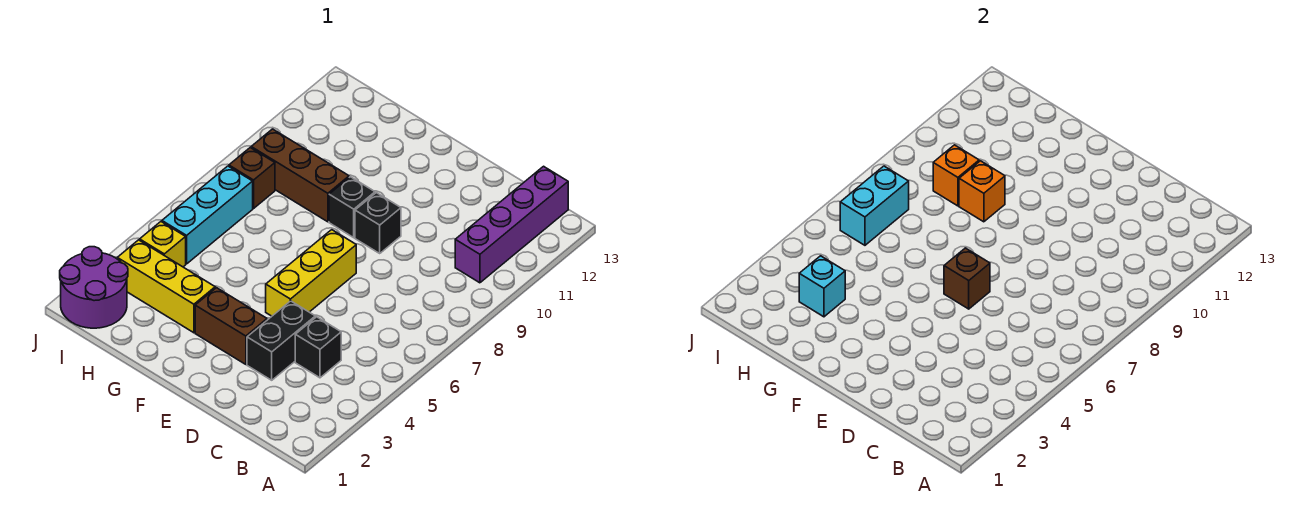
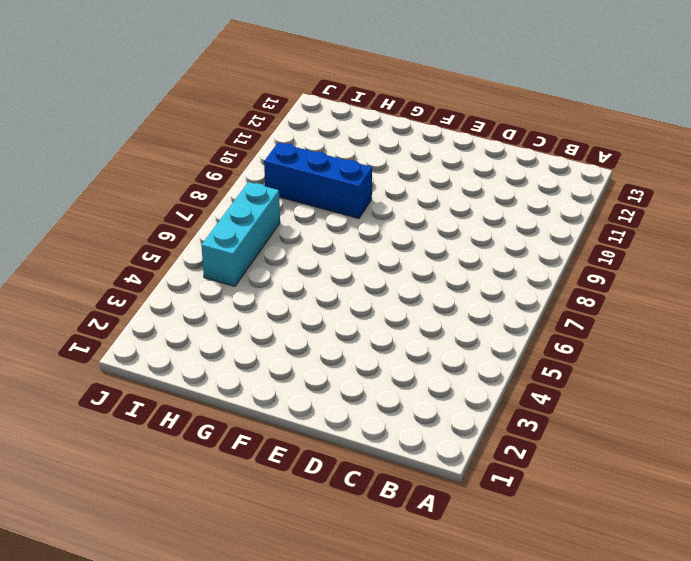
blue brick G9:I9 level 1 -> brown brick G9:I9 level 1
none -> purple brick B10:B13 level 1
none -> black brick C4 level 1
none -> black brick D3:D4 level 1

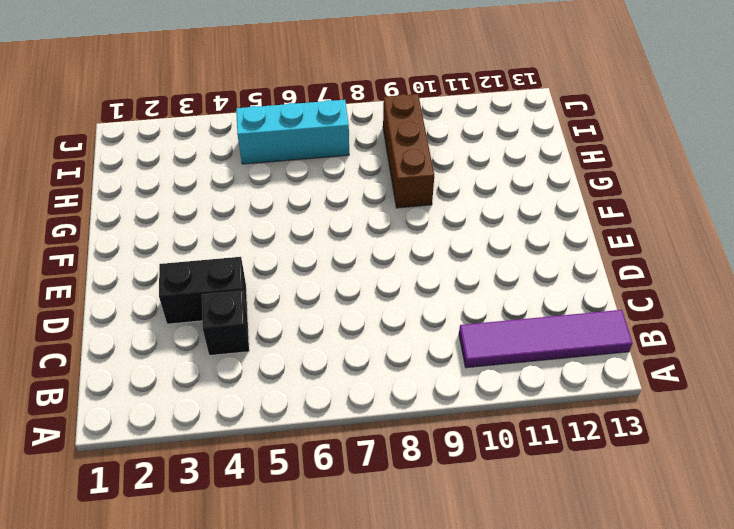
purple tile B10:B13 level 1 -> purple brick B10:B13 level 1
none -> brown brick E3:F3 level 1
none -> yellow brick E5:E7 level 1
none -> black brick E9 level 1

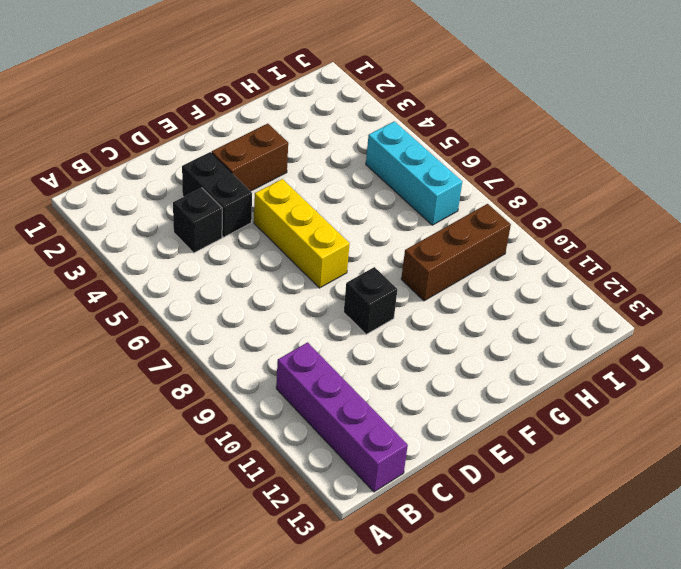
none -> black brick F9 level 1
none -> yellow brick G3:I3 level 1
none -> purple round brick I1:J2 level 1

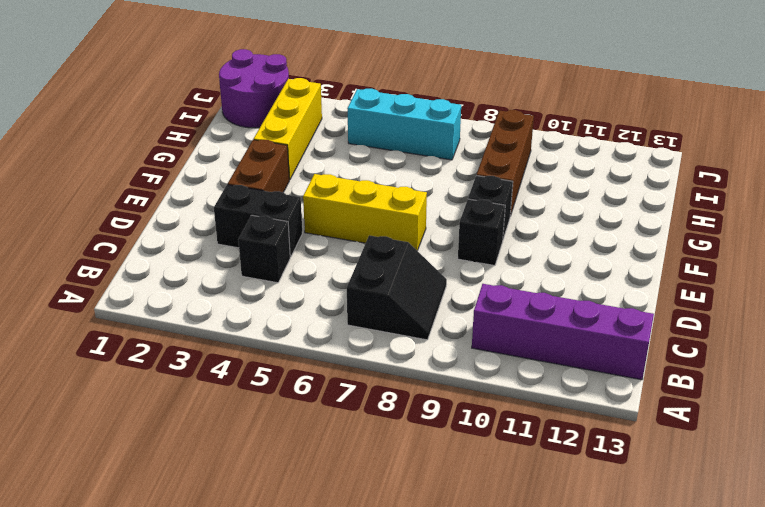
black slope B7:C8 level 1 top 7 -> none
none -> yellow brick I4 level 1
none -> brown brick I8 level 1
none -> brown brick E6 level 2

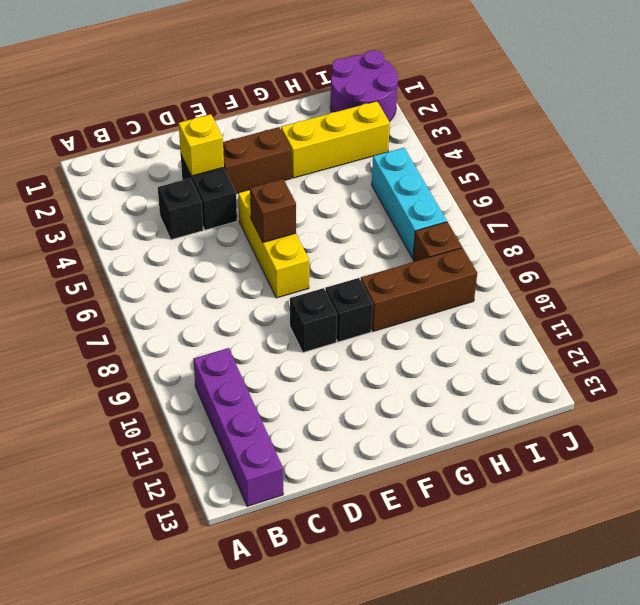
yellow brick D3 level 2 -> yellow brick I4 level 1
none -> orange brick G9 level 2
none -> cyan brick H3 level 2
none -> orange brick H9 level 2

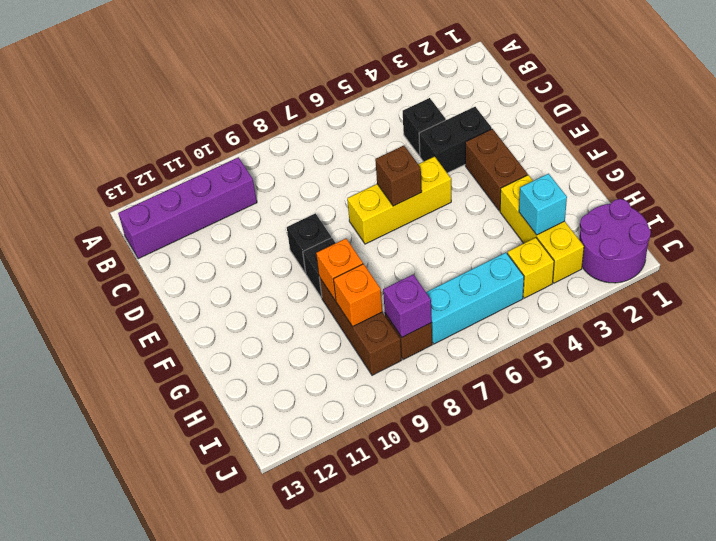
purple brick I8 level 2 -> none
none -> cyan brick I6:I7 level 2

